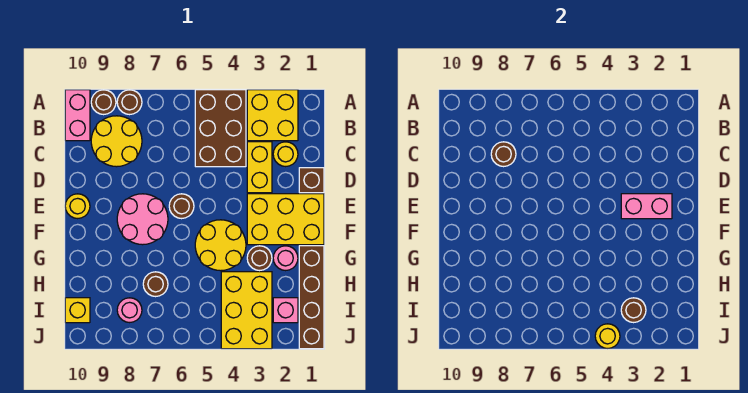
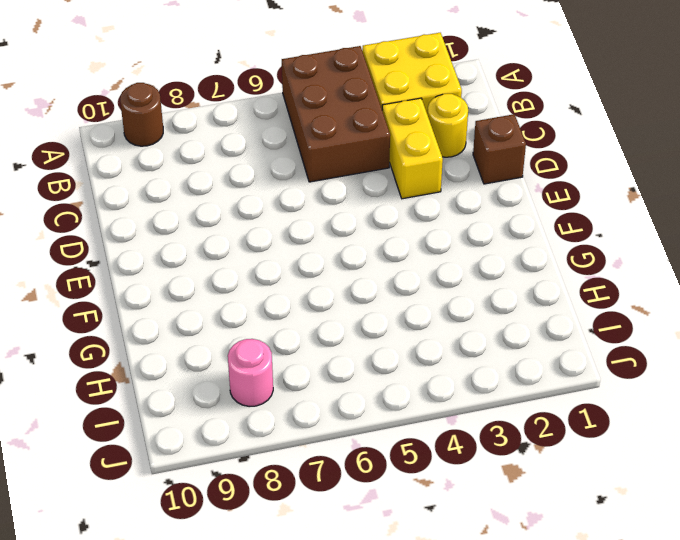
none -> brown round brick A8 level 1
none -> pink brick A10:B10 level 1
none -> yellow round brick B8:C9 level 1

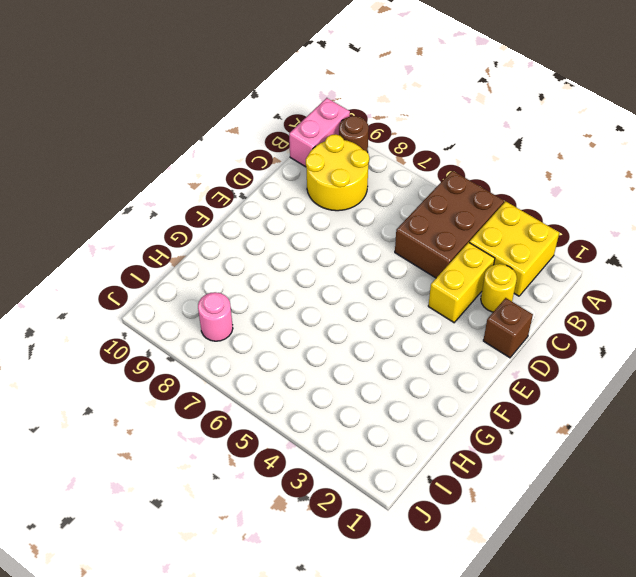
none -> brown round brick A8 level 1
none -> yellow brick E1:F3 level 1
none -> brown round brick E6 level 1

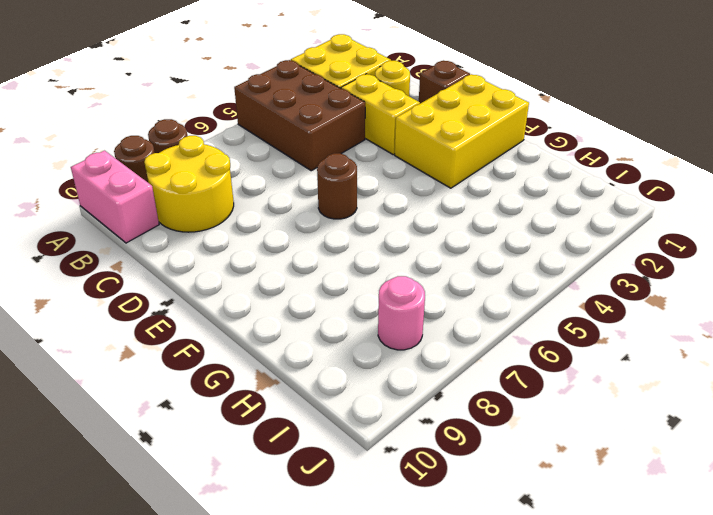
none -> pink round brick E7:F8 level 1
none -> yellow round brick E10 level 1
none -> yellow round brick F4:G5 level 1

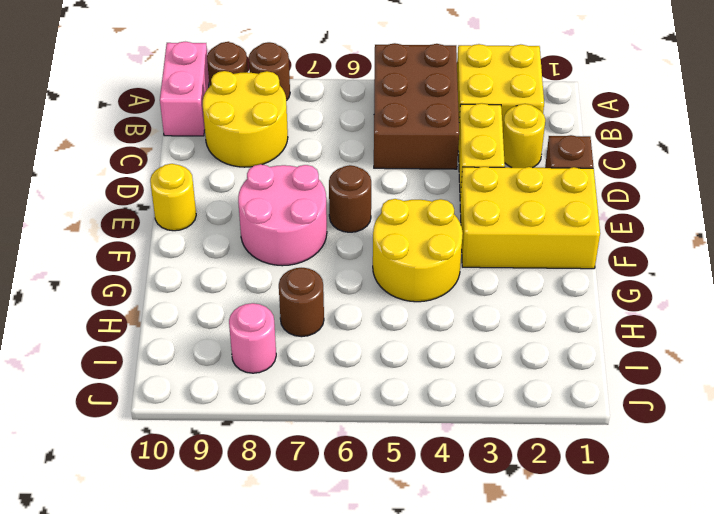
none -> brown brick G1:J1 level 1
none -> pink round brick G2 level 1
none -> brown round brick G3 level 1

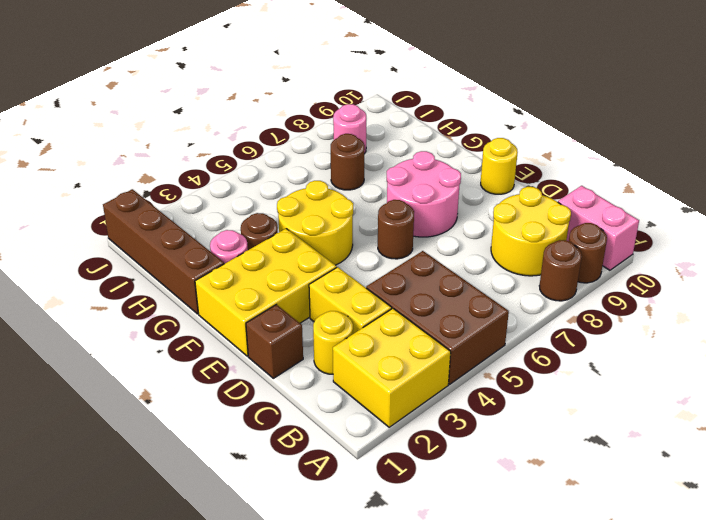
none -> yellow brick H3:J4 level 1
none -> pink brick I2 level 1
none -> yellow brick I10 level 1

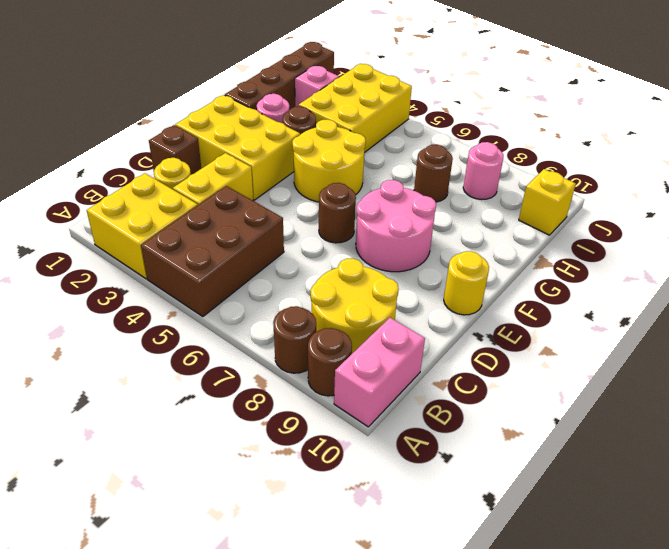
none -> brown round brick C8 level 2
none -> pink brick E2:E3 level 2
none -> brown round brick I3 level 2

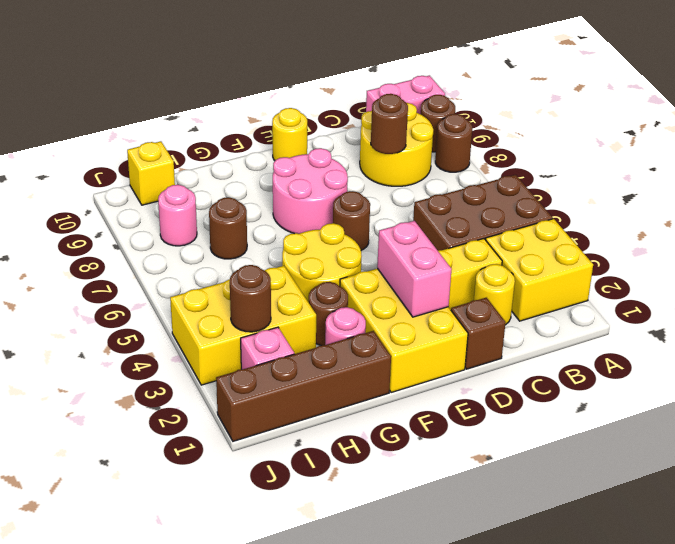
none -> yellow round brick J4 level 2

